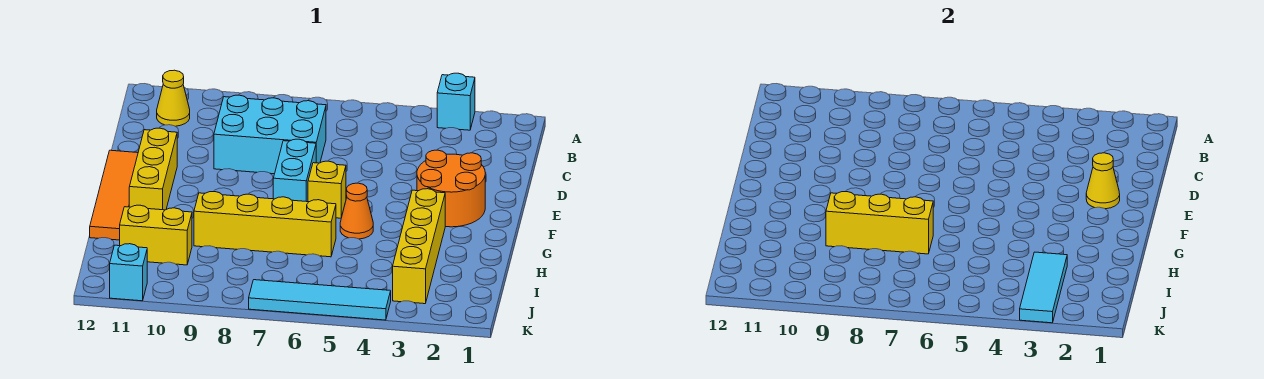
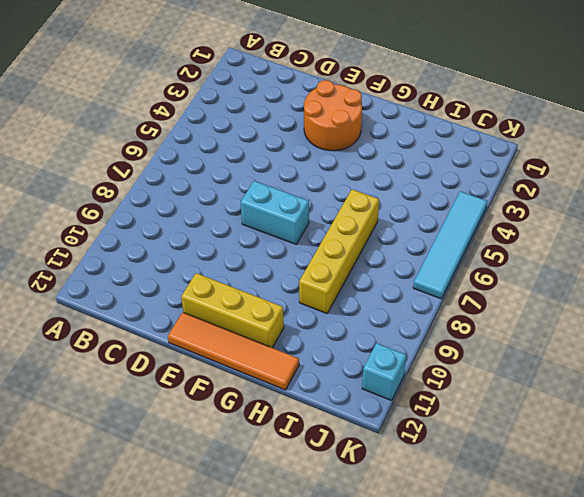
none -> cyan brick A3 level 1
none -> yellow cone B11 level 1
none -> cyan brick C7:D9 level 1

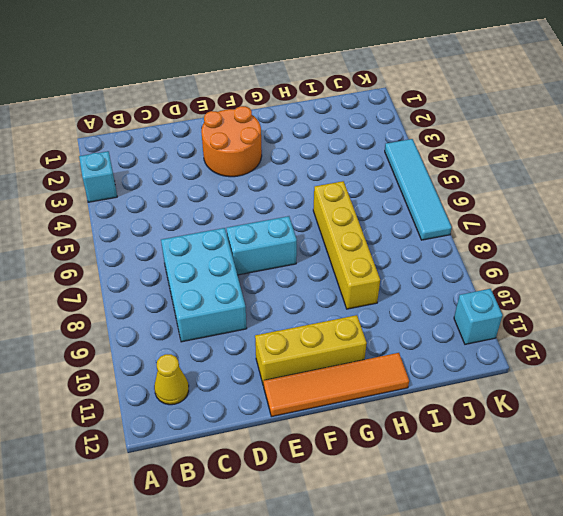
none -> yellow brick F6 level 1
none -> yellow brick G3:J3 level 1
none -> orange cone G5 level 1

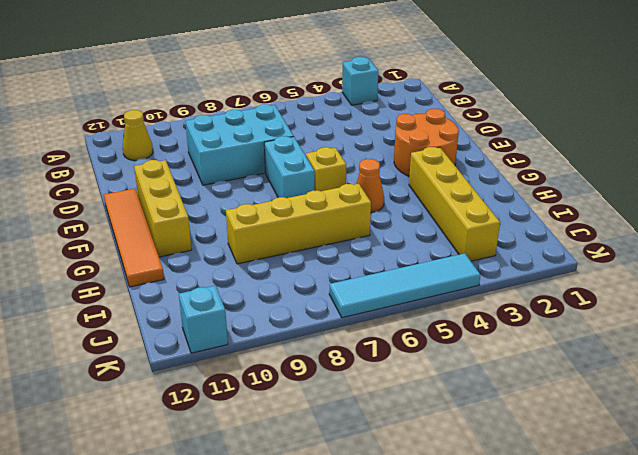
none -> yellow brick I10:I11 level 1
none -> yellow cone E2 level 2
none -> yellow brick H7:H9 level 2

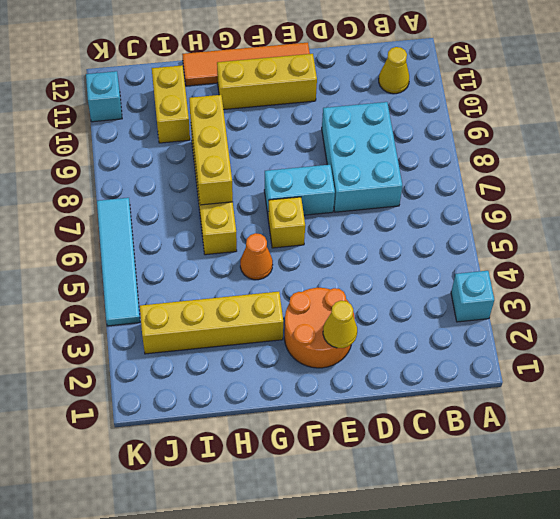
none -> cyan tile I3:K3 level 2

